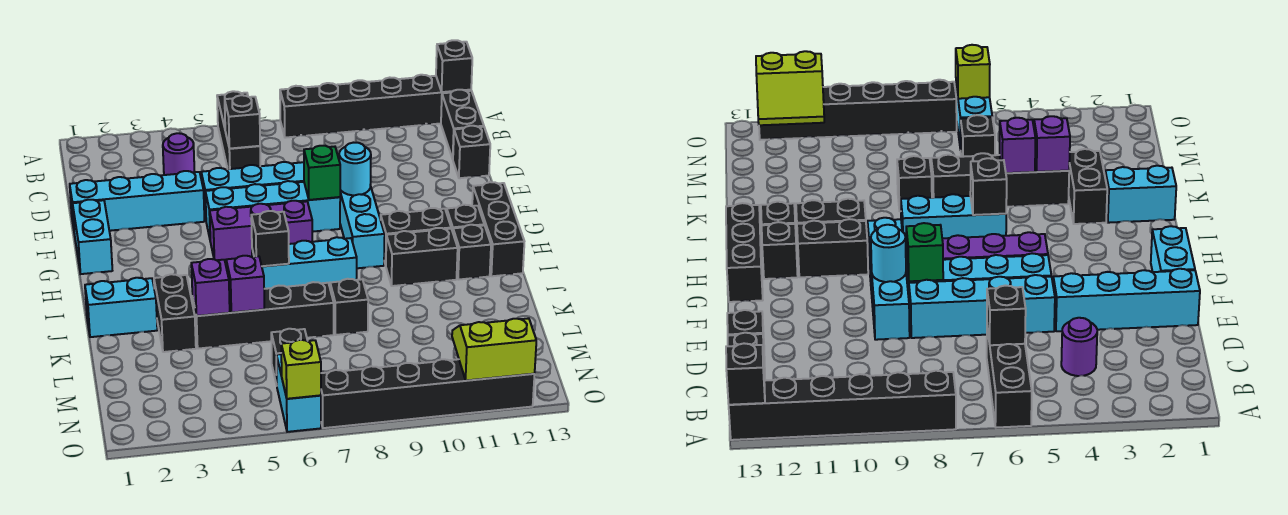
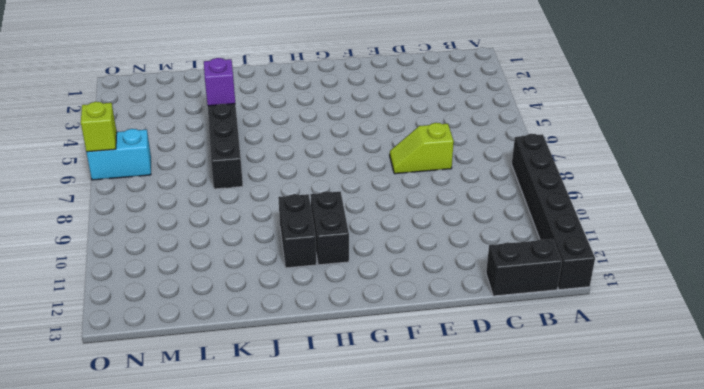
lime slope D7:E7 level 1 top D -> cyan brick E5:E8 level 1
none -> black brick A6:C6 level 1
none -> purple round brick C4 level 1
none -> black brick D13 level 1
none -> cyan brick E1:E4 level 1

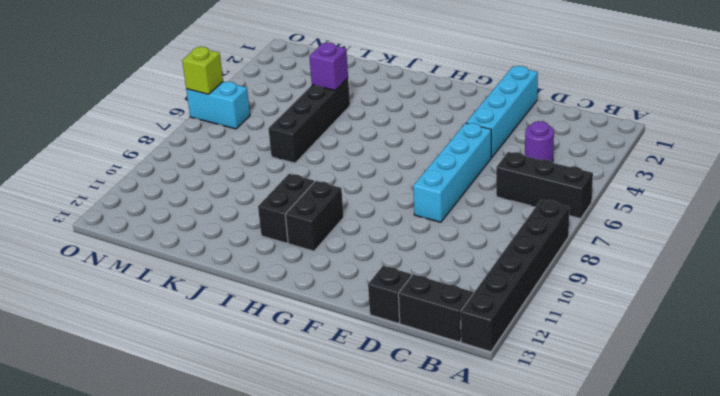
none -> cyan brick E9:H9 level 1
none -> cyan brick F1:G1 level 1
none -> cyan brick F5:F8 level 1
none -> purple brick G5:G7 level 1

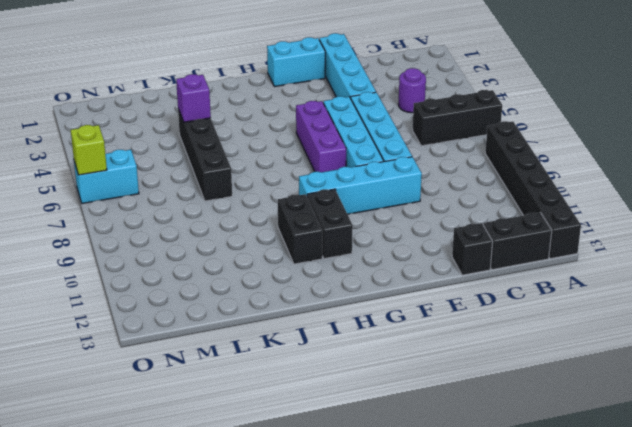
none -> black brick G13:I13 level 1
none -> black brick H12 level 1
none -> cyan brick I6:I8 level 1
none -> black brick I12 level 1

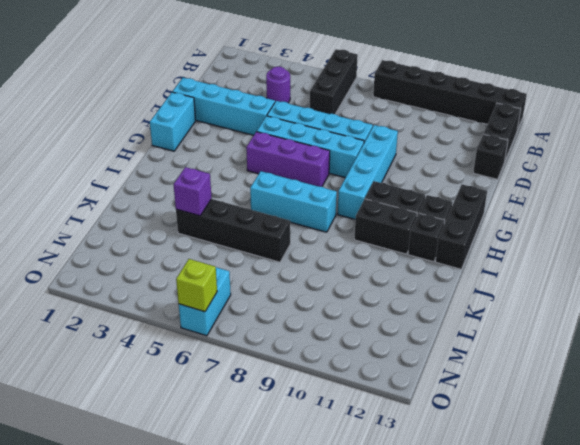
none -> cyan brick J1:J2 level 1
none -> black brick J3:K3 level 1
none -> black brick K8 level 1
none -> black brick M6 level 1

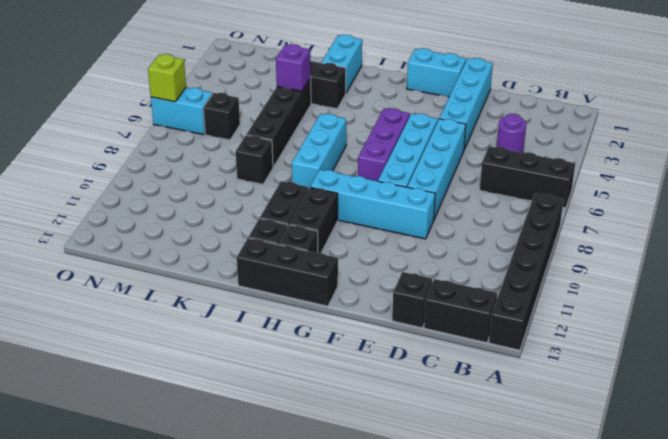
none -> black brick O7:O12 level 1
none -> black brick A13 level 2
none -> black brick C6 level 2
none -> green brick F8 level 2

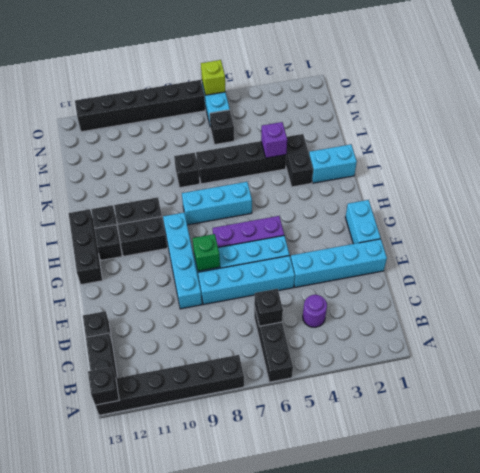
none -> cyan round brick F9 level 2
none -> black brick I6 level 2
none -> purple brick K5 level 2
none -> lime slope N11:O12 level 2 top O

